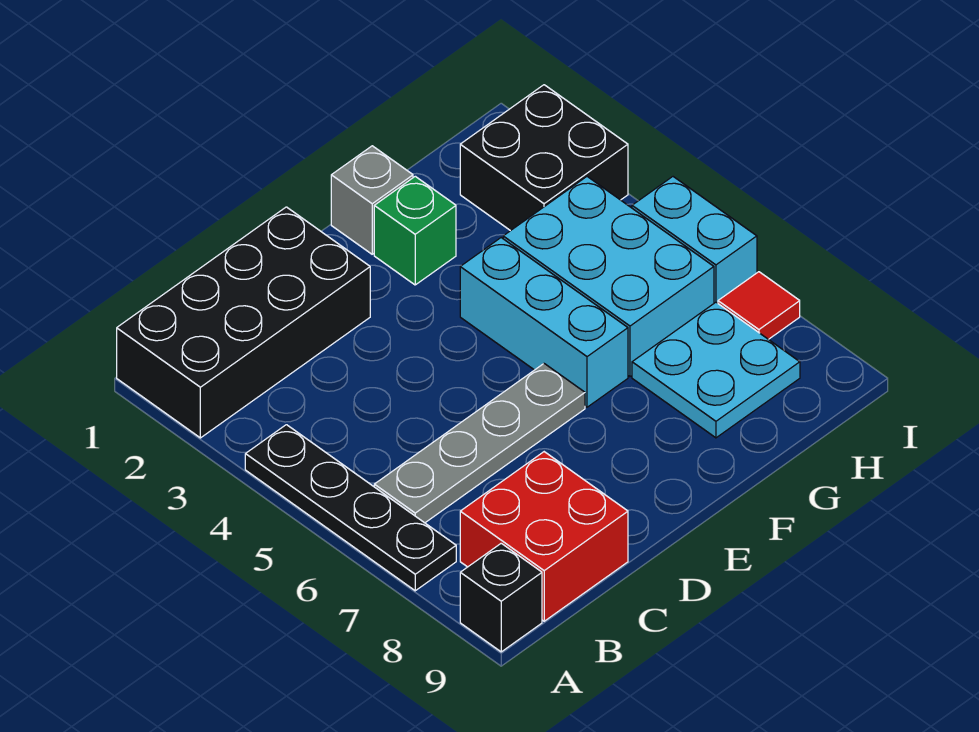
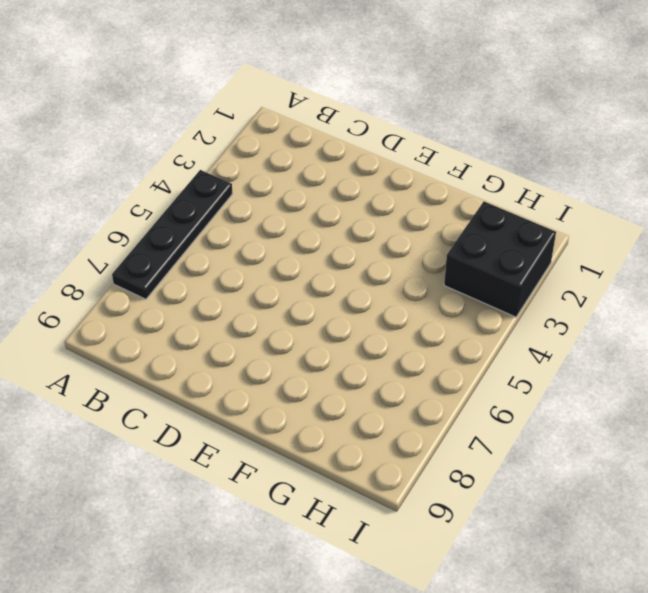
none -> black brick A1:D2 level 1
none -> black brick A9 level 1
none -> grey plate B6:E6 level 1

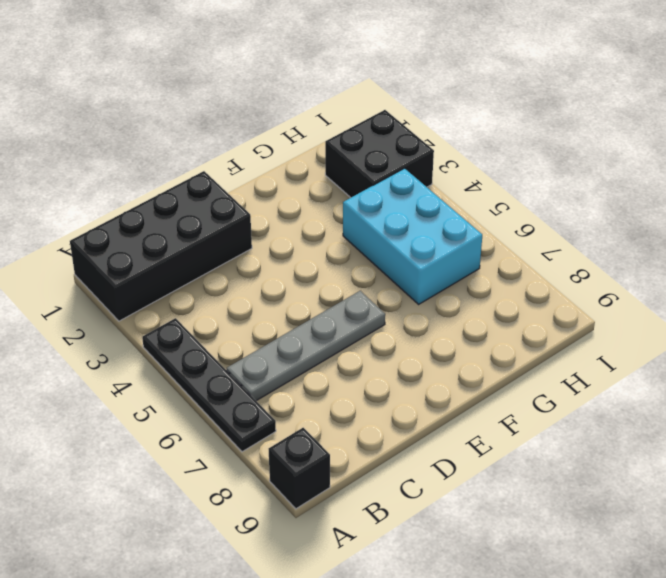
none -> red brick B8:C9 level 1
none -> grey brick F1 level 1
none -> green brick F2 level 1

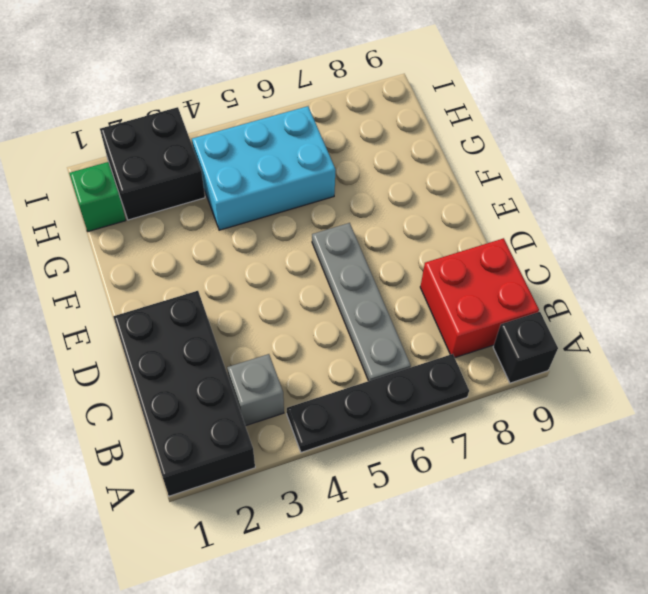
grey brick B3 level 1 -> grey brick F1 level 1
green brick H1 level 1 -> green brick F2 level 1
none -> cyan brick F4:F6 level 1
none -> cyan plate G7:H8 level 1
none -> cyan brick I5:I6 level 1

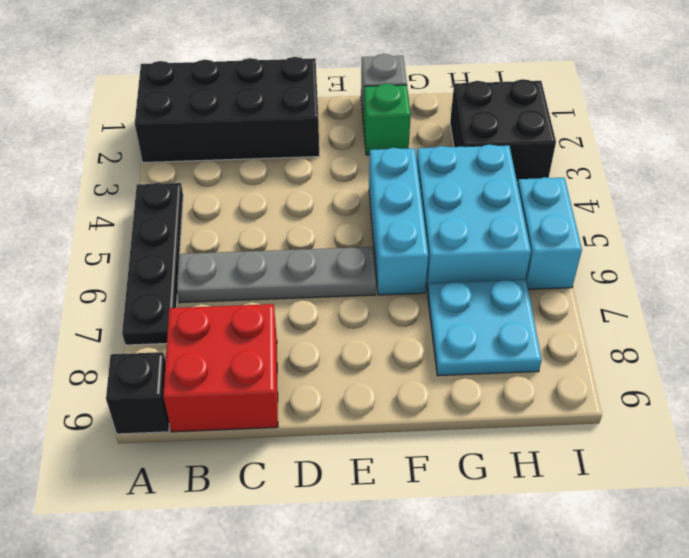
none -> red tile I7 level 1

